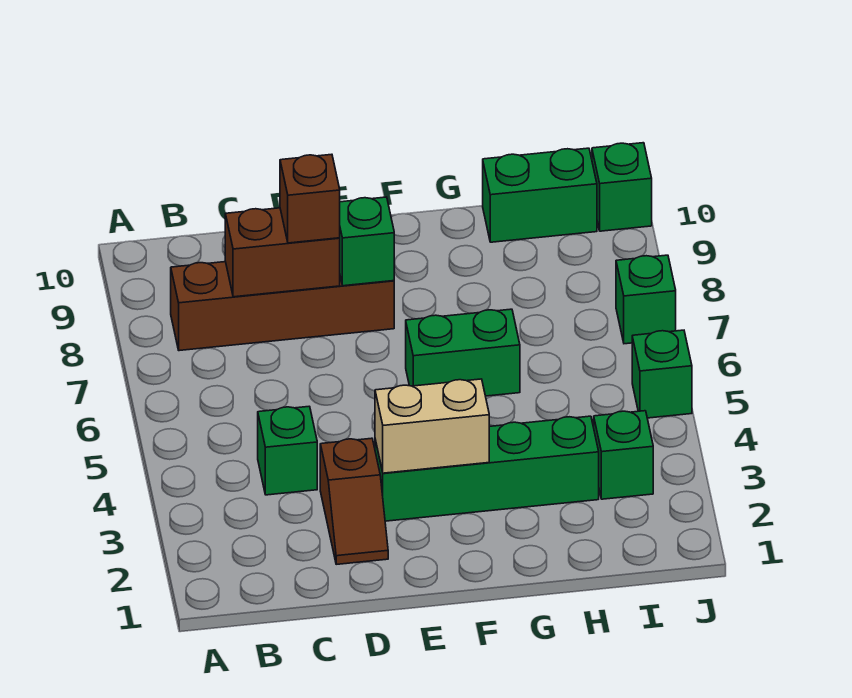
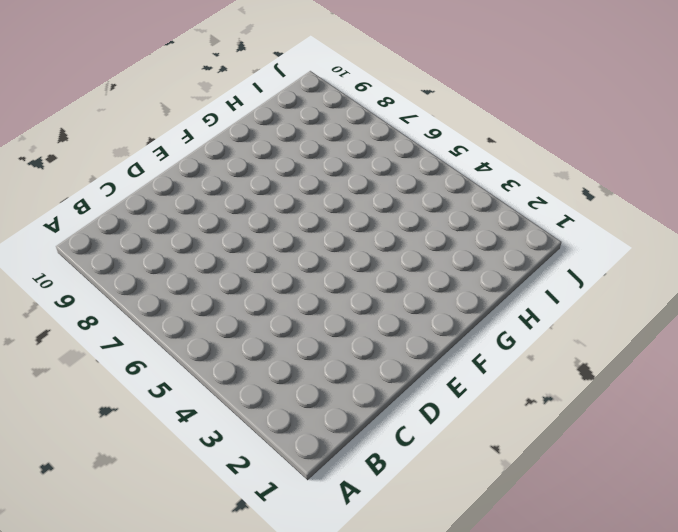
none -> brown brick B8:E8 level 1
none -> green brick C4 level 1
none -> brown slope D2:D3 level 1 top 3

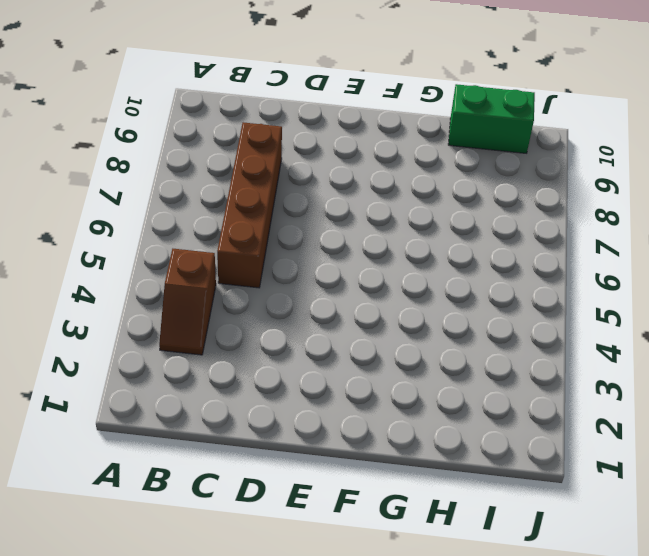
brown slope B3:B4 level 1 top 4 -> brown slope D2:D3 level 1 top 3
brown brick C5:C8 level 1 -> brown brick B8:E8 level 1
none -> green brick C4 level 1
none -> green brick E3:H3 level 1
none -> green brick F6:G6 level 1

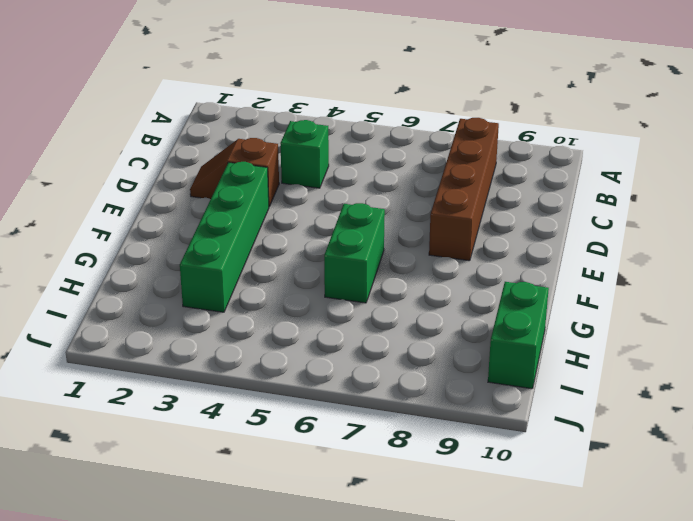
none -> green brick I3 level 1
none -> green brick J5 level 1
none -> green brick J7 level 1

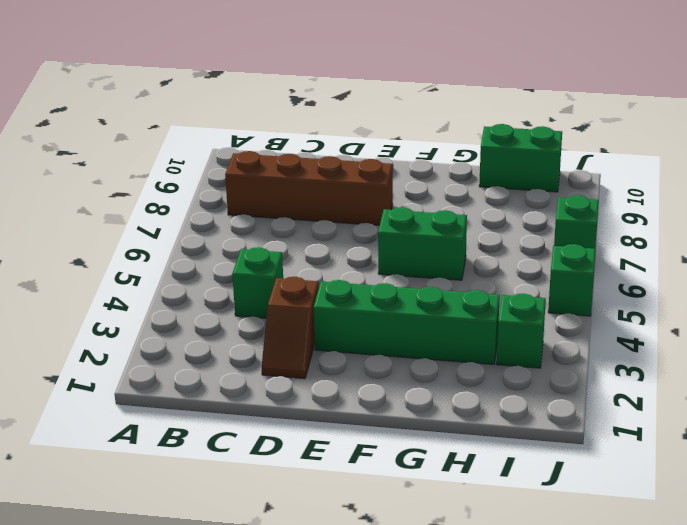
none -> green brick J10 level 1
none -> brown brick C8:D8 level 2
none -> tan brick E3:F3 level 2

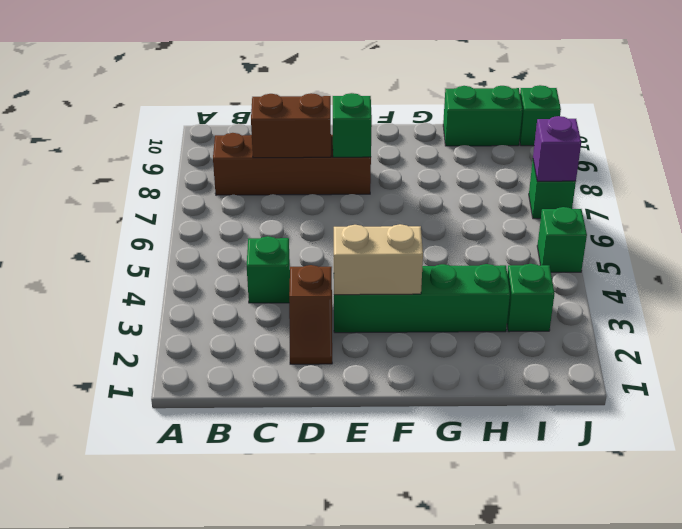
purple brick J7 level 2 -> none
none -> green brick F6:G6 level 1
none -> brown brick D8 level 3

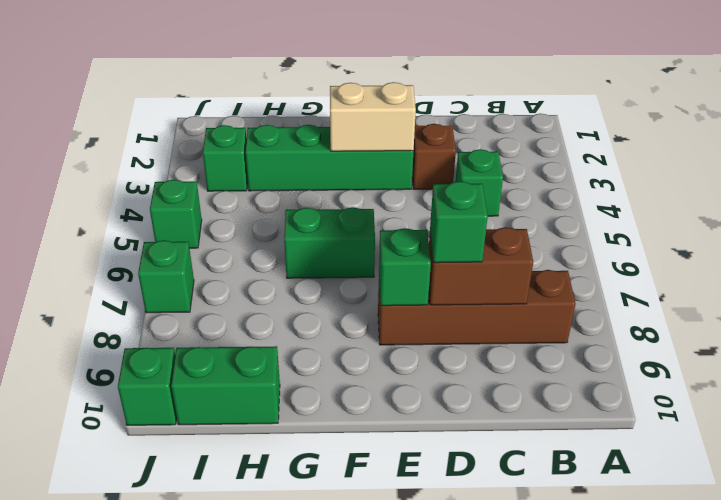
green brick D8 level 3 -> brown brick D8 level 3

